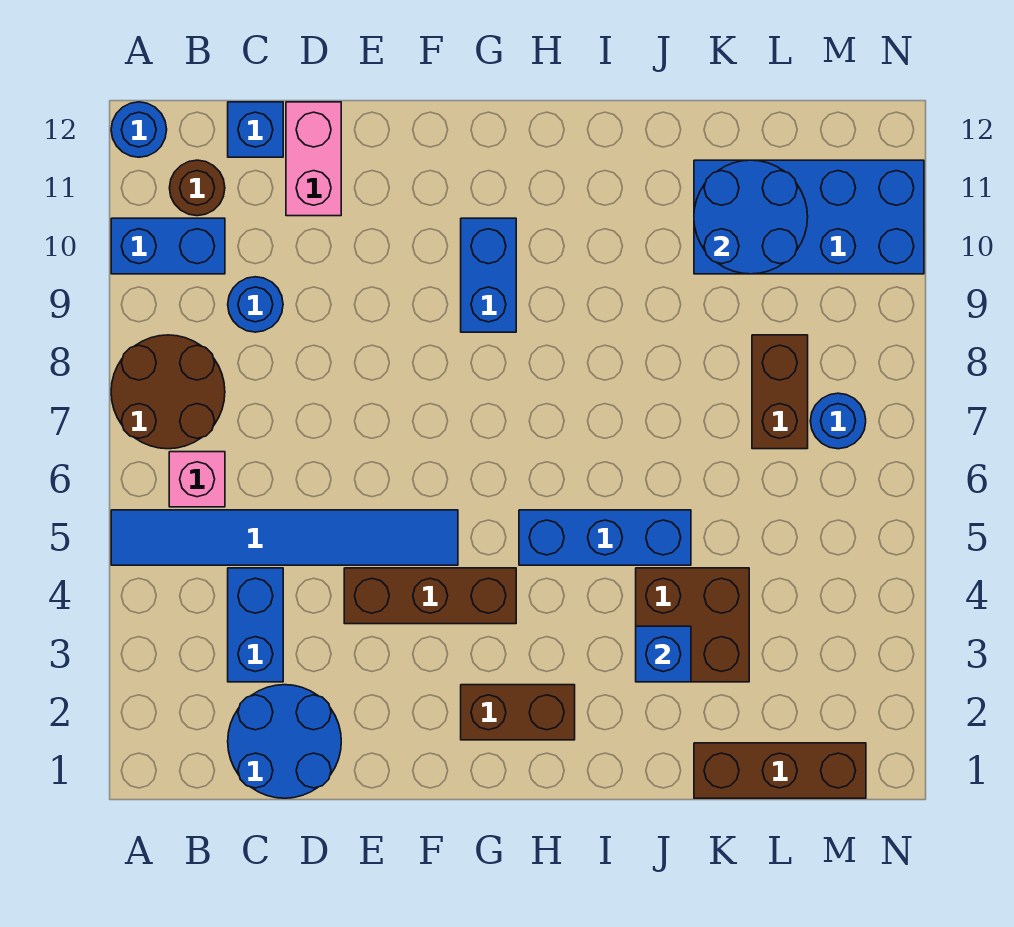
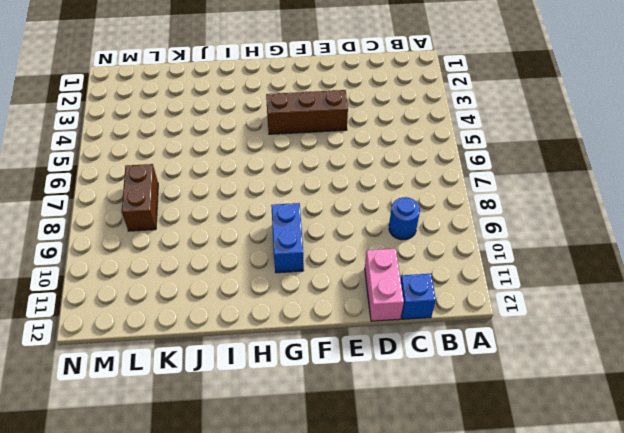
none -> blue tile A5:F5 level 1
none -> brown round brick A7:B8 level 1
none -> blue brick A10:B10 level 1

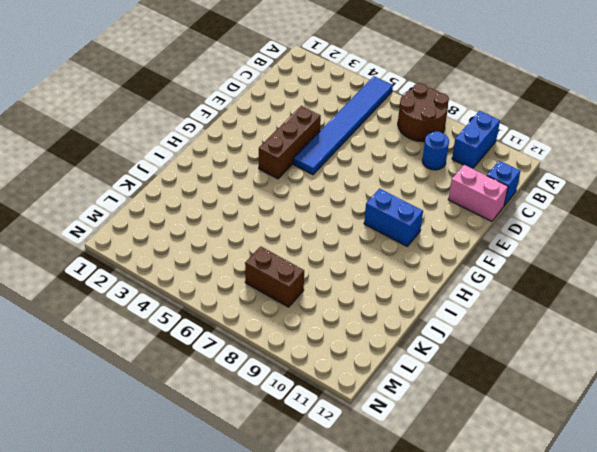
none -> blue round brick A12 level 1
none -> pink brick B6 level 1
none -> brown round brick B11 level 1

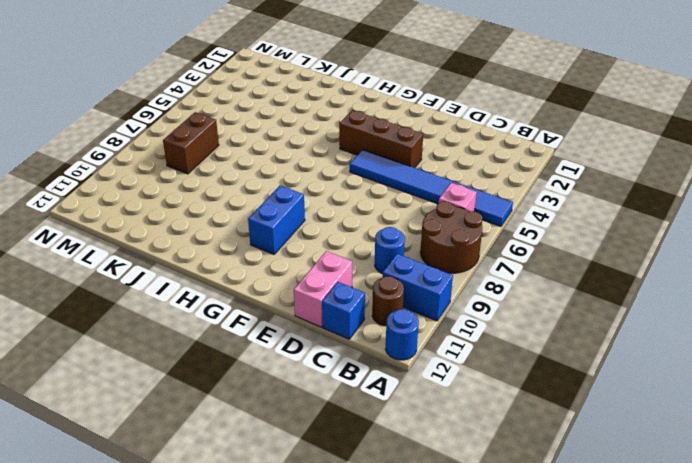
none -> blue round brick C1:D2 level 1
none -> blue brick C3:C4 level 1
none -> brown brick G2:H2 level 1

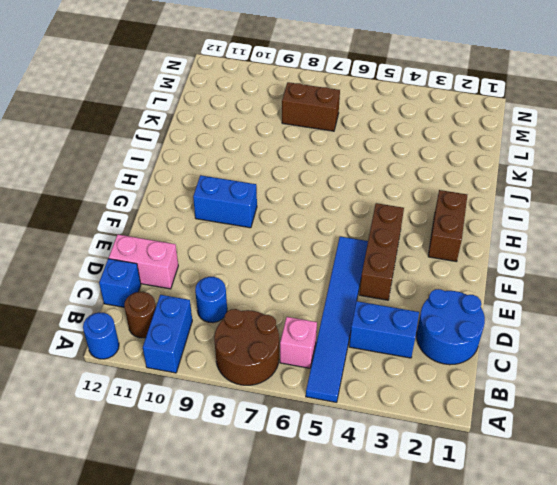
none -> blue brick H5:J5 level 1
none -> brown brick J3:K4 level 1
none -> brown brick K1:M1 level 1

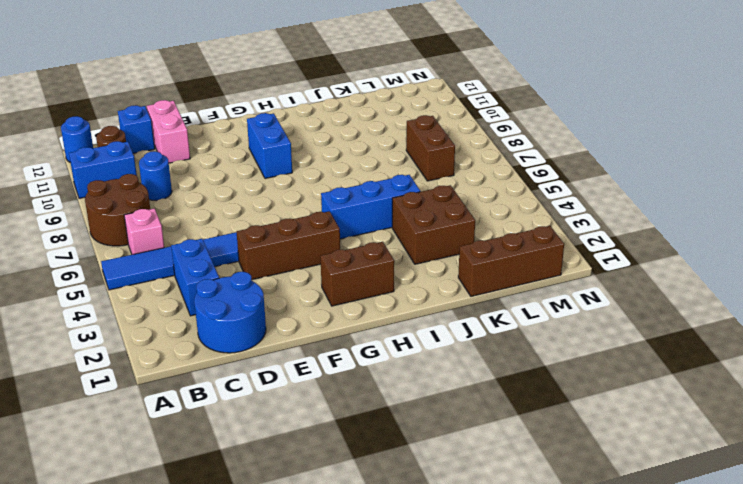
none -> blue brick K10:N11 level 1
none -> blue round brick M7 level 1
none -> blue brick J3 level 2

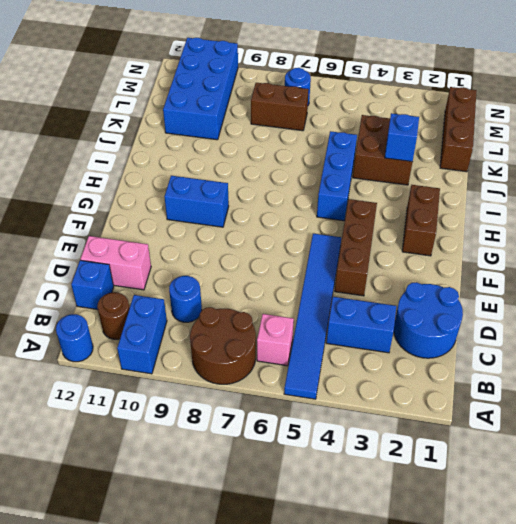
none -> blue round brick K10:L11 level 2

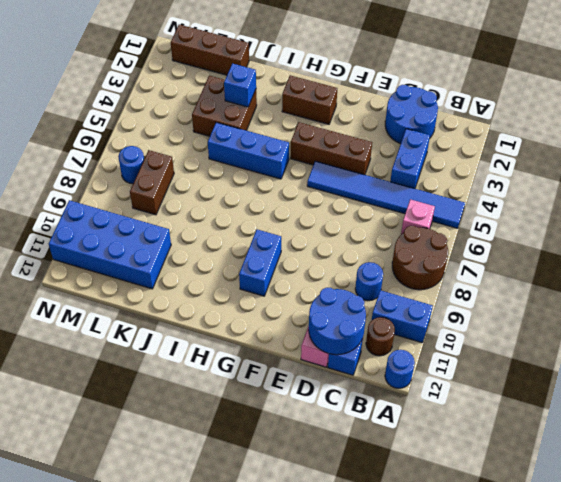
blue round brick C11:D12 level 2 -> blue round brick K10:L11 level 2

